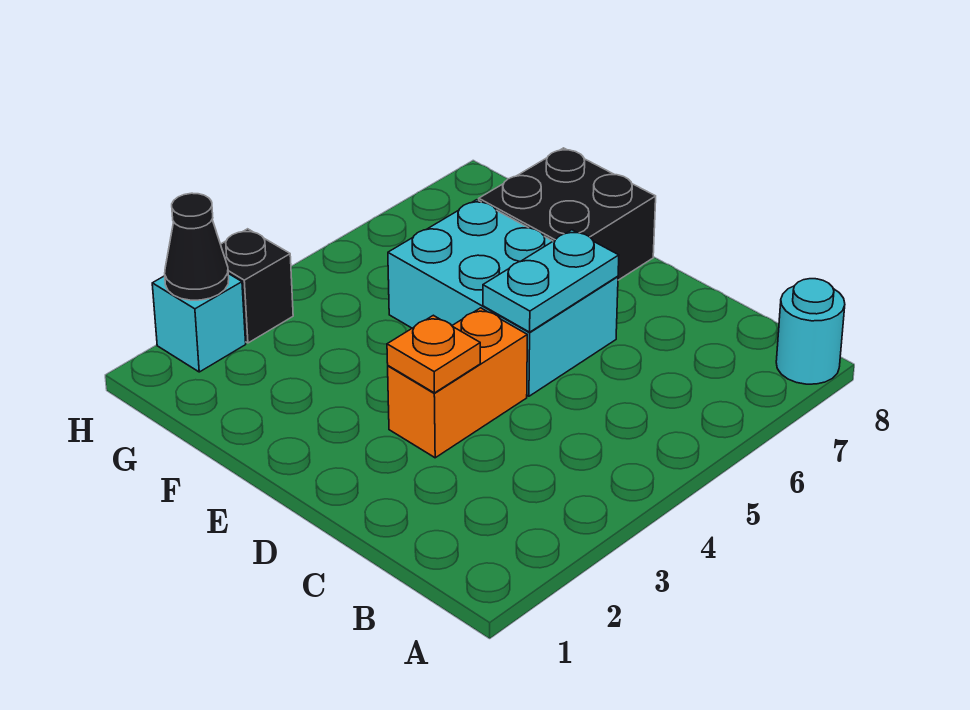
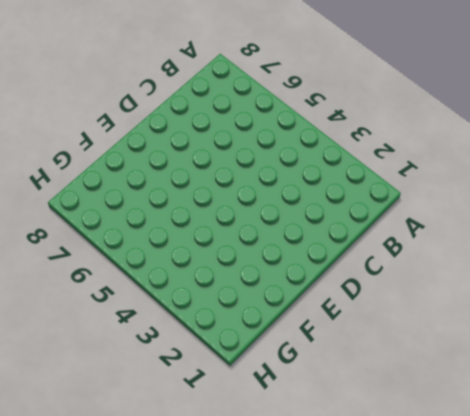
none -> cyan round brick A8 level 1
none -> orange brick D3:D4 level 1

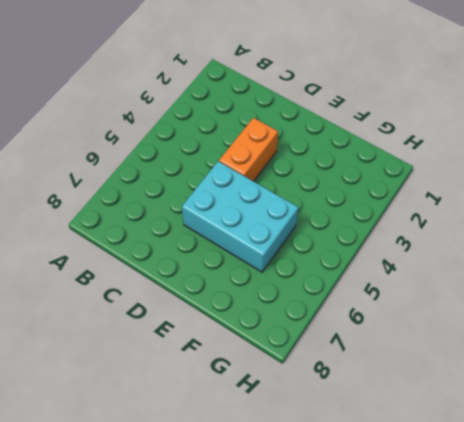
none -> cyan round brick A8 level 1
none -> black brick E7:F8 level 1

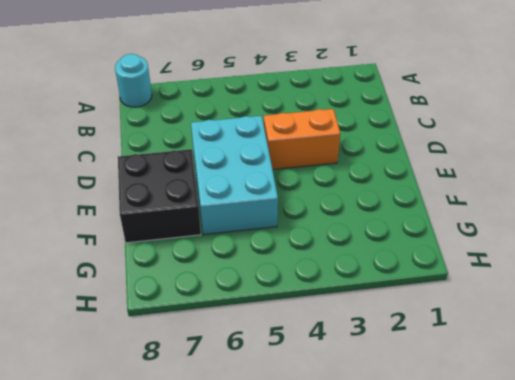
none -> cyan brick H2 level 1
none -> black brick H3 level 1

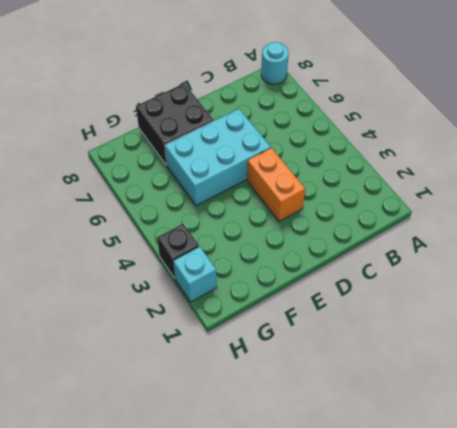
none -> orange plate D3 level 2
none -> cyan plate D5:D6 level 2

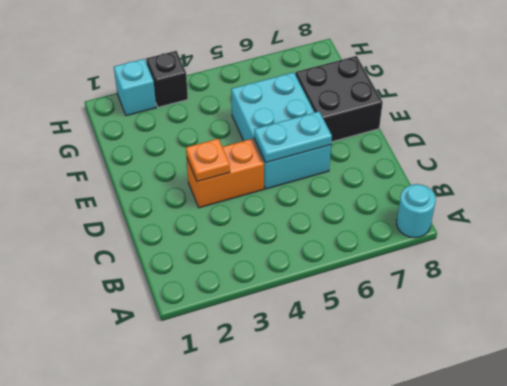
none -> black cone H2 level 2

